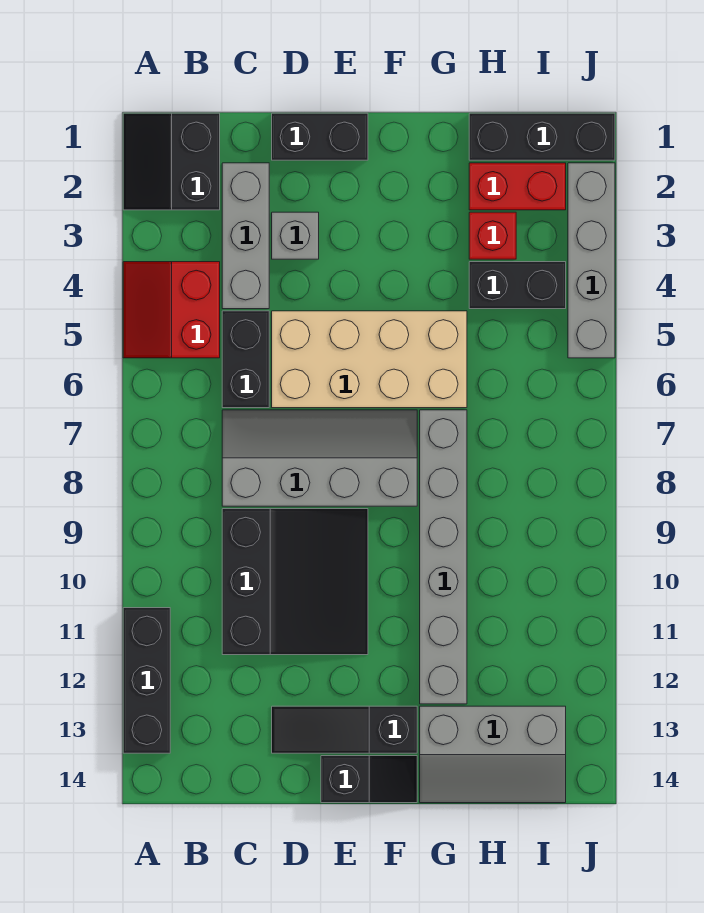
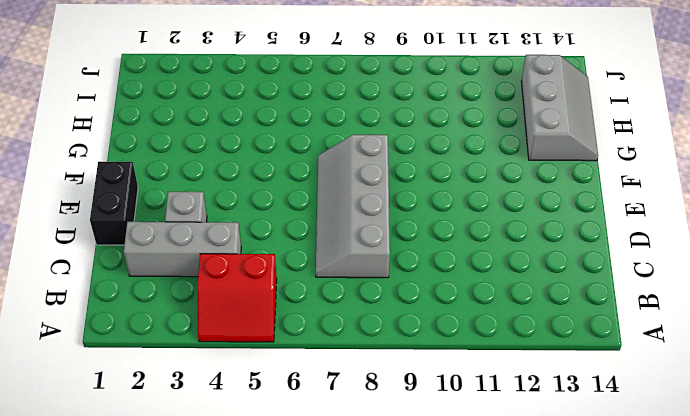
none -> black slope A1:B2 level 1 top B
none -> black brick A11:A13 level 1
none -> black brick C5:C6 level 1

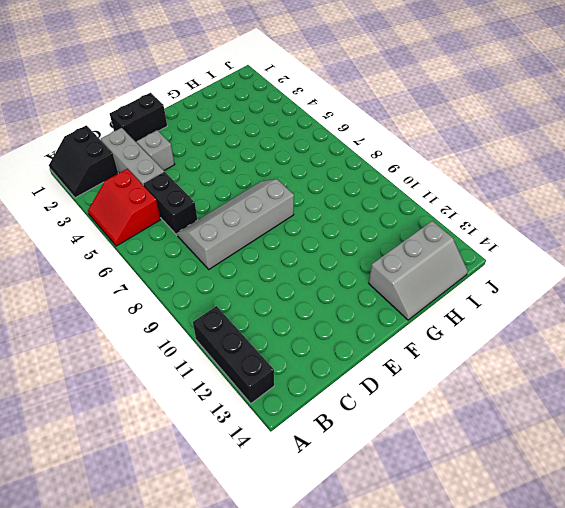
none -> black slope C9:E11 level 1 top C
none -> tan brick D5:G6 level 1
none -> black slope D13:F13 level 1 top F

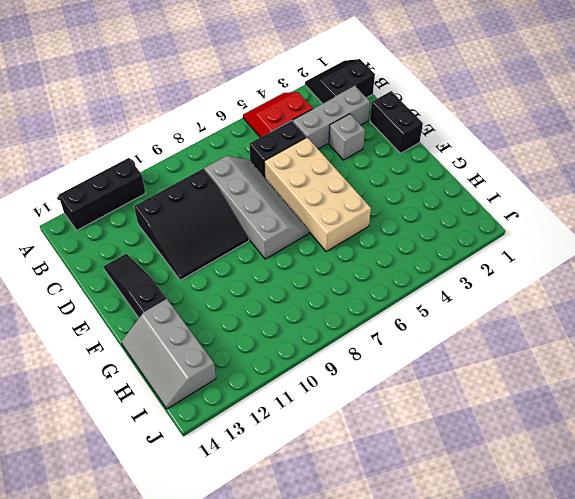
none -> black slope E14:F14 level 1 top E
none -> grey brick G7:G12 level 1
none -> black brick H1:J1 level 1

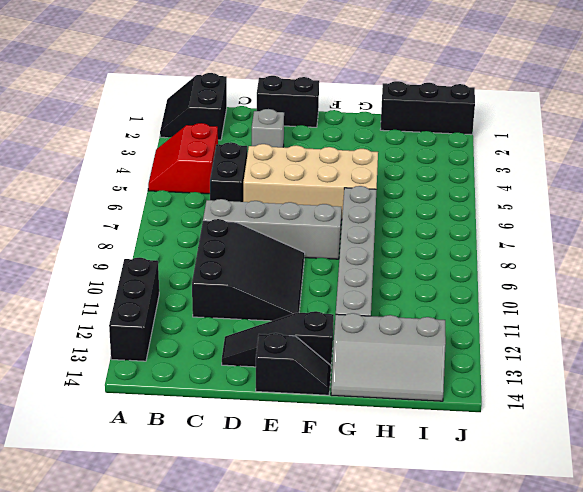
none -> grey brick C2:C4 level 1
none -> red brick H2:I2 level 1
none -> red brick H3 level 1

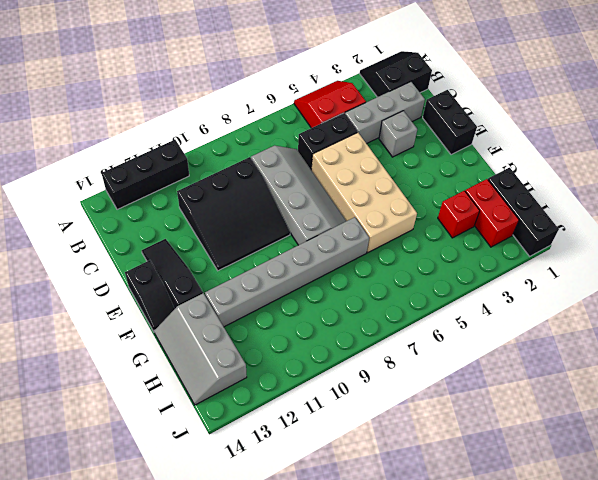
none -> black brick H4:I4 level 1
none -> grey brick J2:J5 level 1

